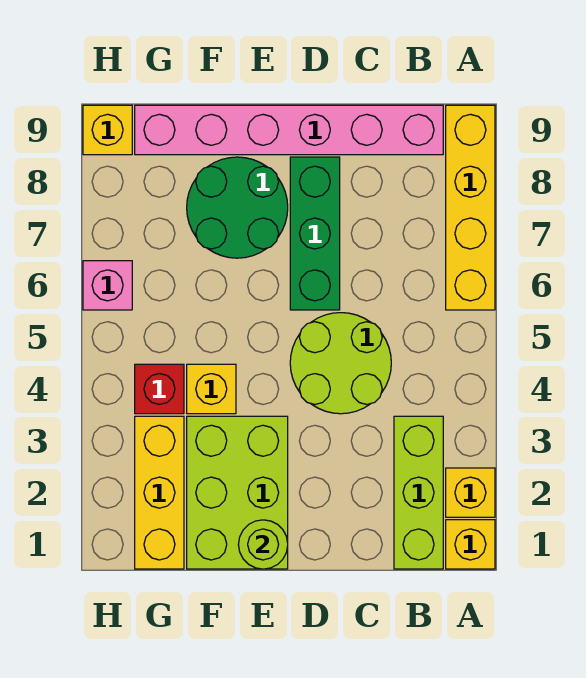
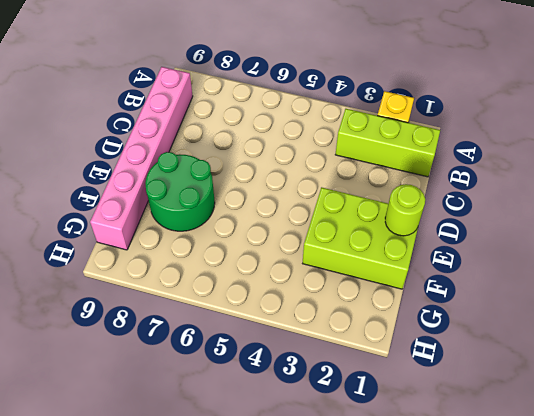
none -> yellow brick A1 level 1
none -> yellow brick A6:A9 level 1
none -> lime round brick C4:D5 level 1

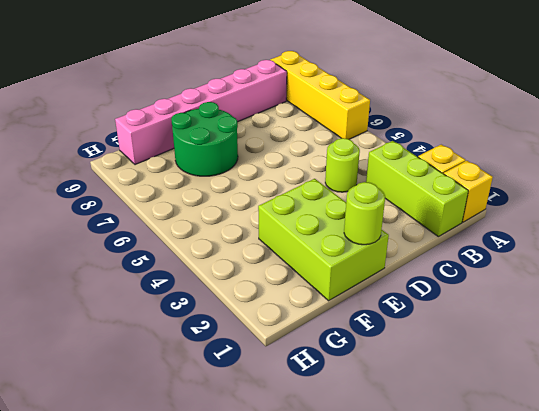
lime round brick C4 level 1 -> lime round brick C4:D5 level 1
none -> green brick D6:D8 level 1
none -> yellow brick F4 level 1
none -> yellow brick G1:G3 level 1

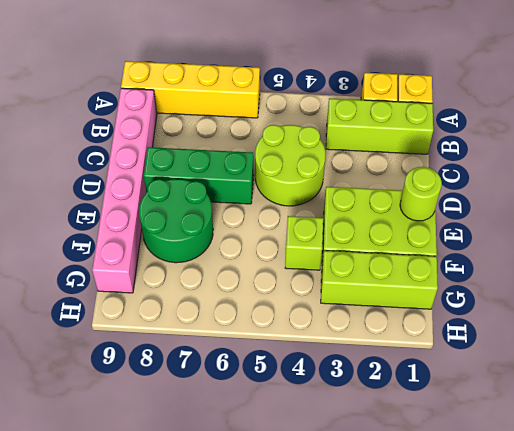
lime brick F4 level 1 -> yellow brick F4 level 1
lime brick G1:G3 level 1 -> yellow brick G1:G3 level 1
none -> red brick G4 level 1
none -> pink brick H6 level 1
none -> yellow brick H9 level 1

